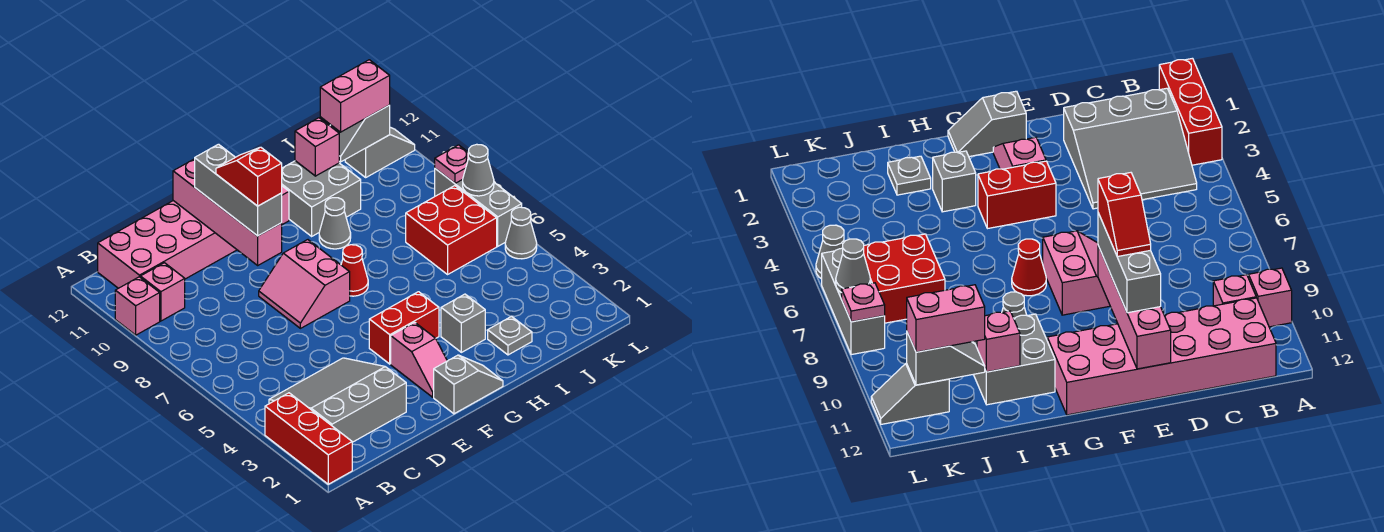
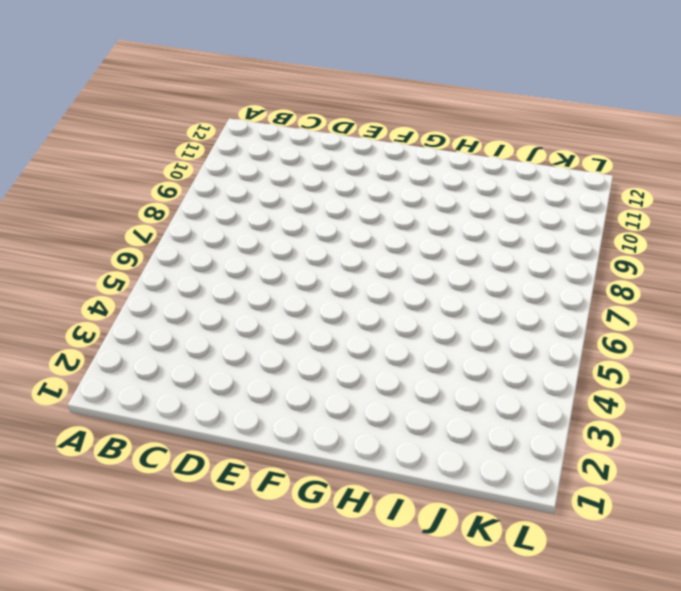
none -> red brick A1:A3 level 1
none -> pink brick A10 level 1
none -> grey slope B2:D4 level 1 top 2

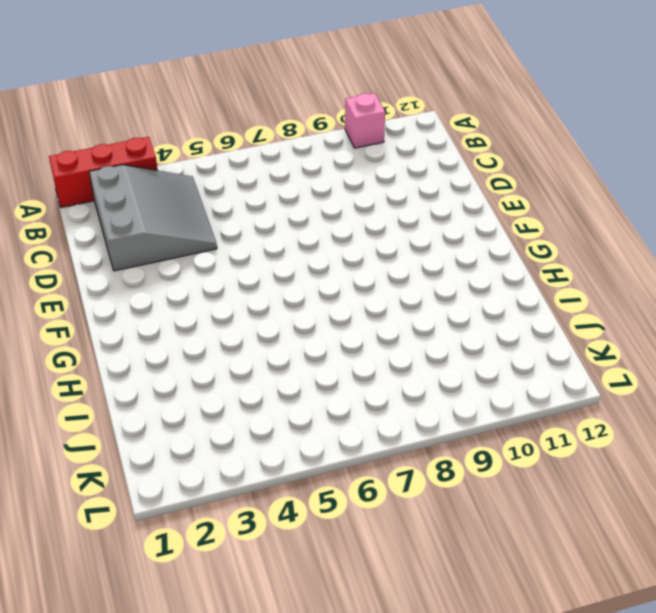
none -> pink brick B10 level 1
none -> pink brick B11:G12 level 1
none -> pink slope E7:F8 level 1 top F

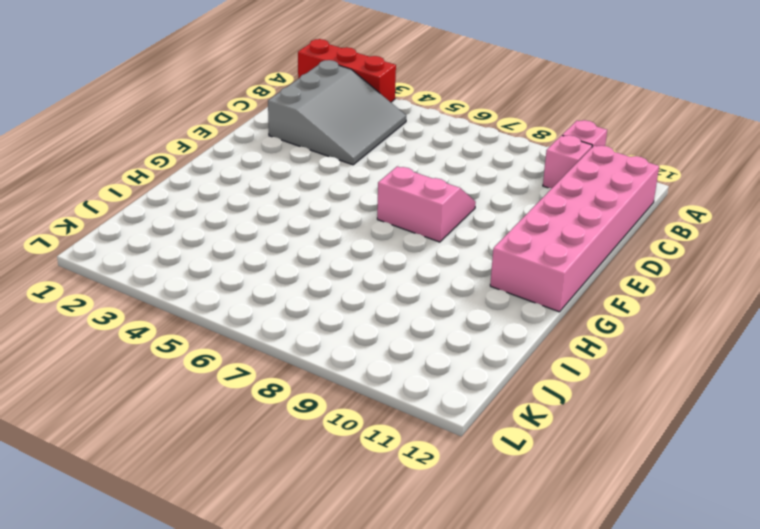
none -> grey slope F1:G1 level 1 top F
none -> pink slope F2:F3 level 1 top 3
none -> red brick F4:G4 level 1

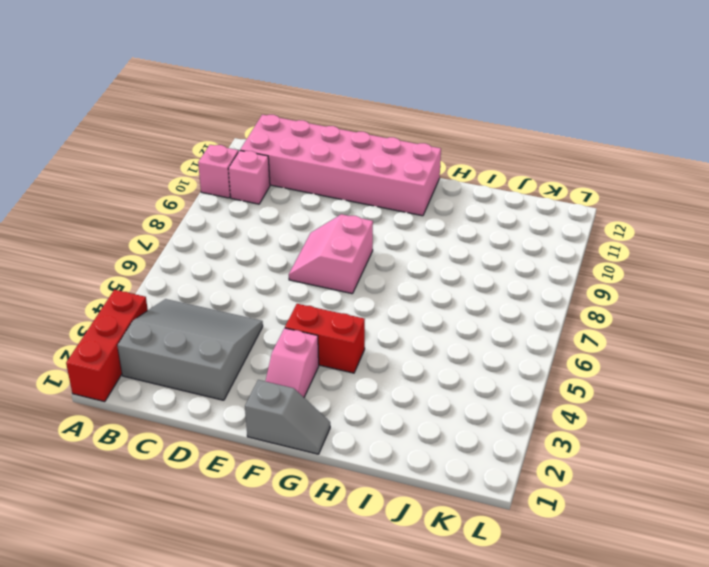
none -> red cone G7 level 1
none -> grey brick H3 level 1
none -> grey cone H9 level 1

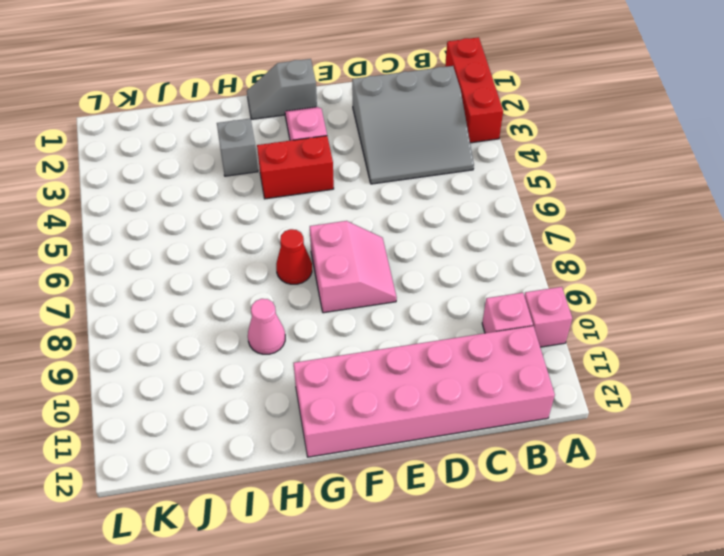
pink cone H9 level 1 -> grey cone H9 level 1
none -> grey brick H10:I11 level 1
none -> grey plate I2 level 1
none -> red brick J6:K7 level 1

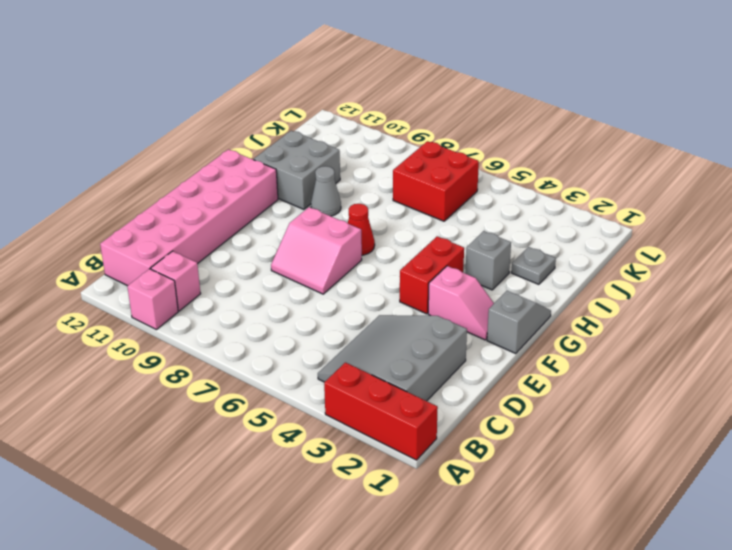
none -> grey slope K11:L11 level 1 top K
none -> grey cone L5 level 1
none -> grey brick L6:L8 level 1

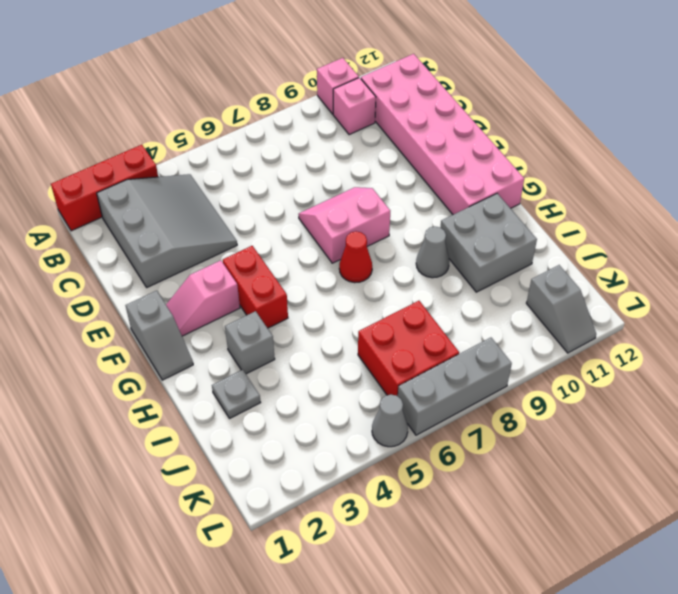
none -> pink brick E9:E12 level 2
none -> pink brick I11 level 2
none -> grey slope J11:K11 level 2 top K

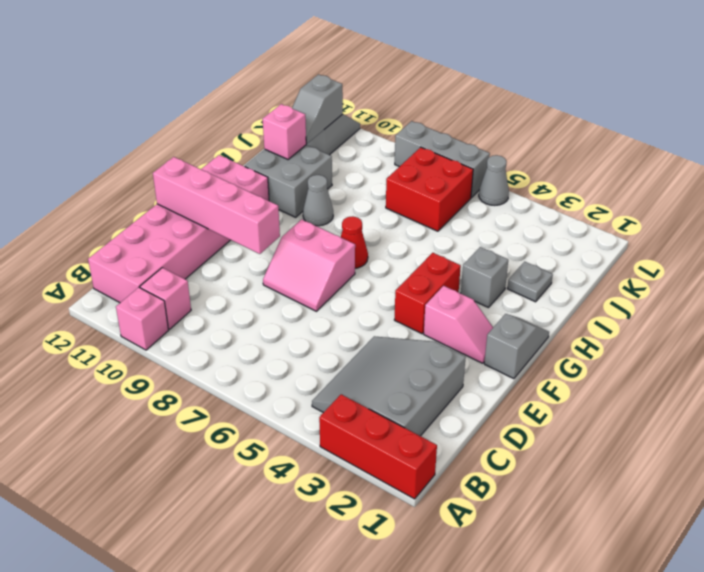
none -> grey cone L7 level 2
none -> pink plate L8 level 2
none -> grey brick E9:E11 level 3

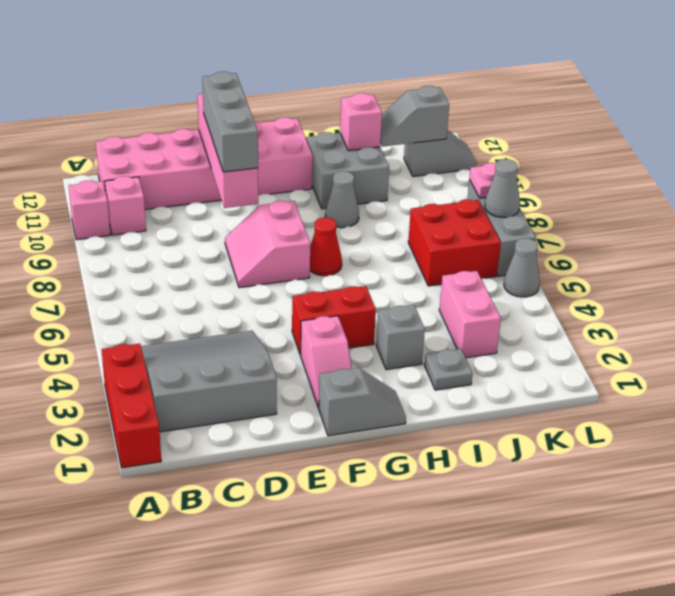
pink brick J3:J4 level 1 -> pink brick J11:K11 level 3
none -> red slope E9:E10 level 4 top 9

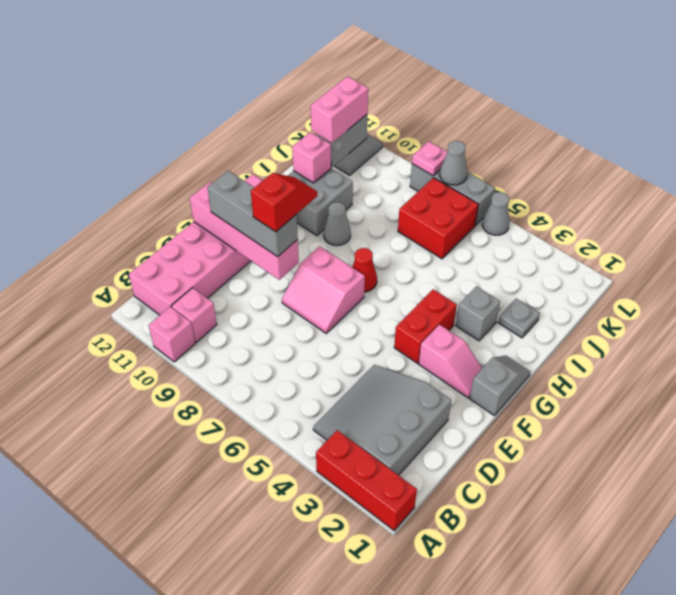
red slope E9:F9 level 4 top E -> red slope E9:E10 level 4 top 9

